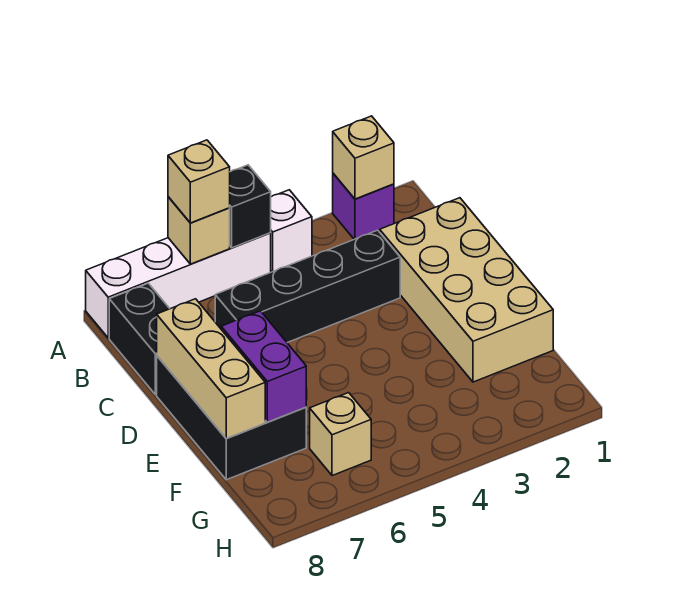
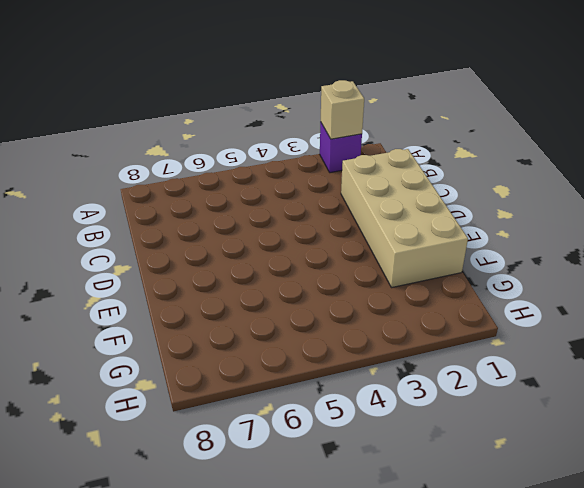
none -> white brick A4 level 1
none -> white brick A5:A8 level 1
none -> black brick B8:C8 level 1

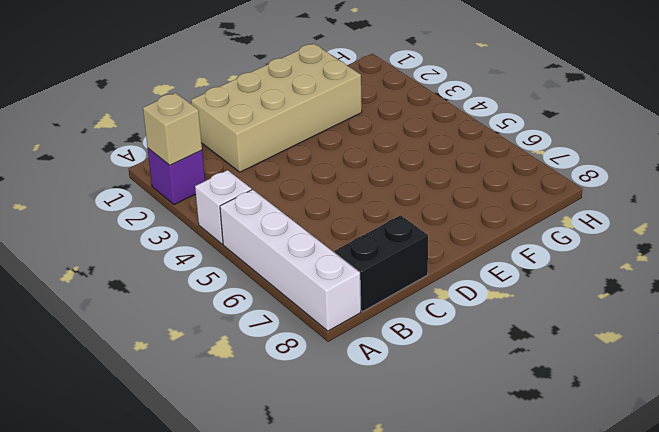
none -> black brick C3:C6 level 1
none -> black brick D7:F8 level 1
none -> tan brick G6 level 1

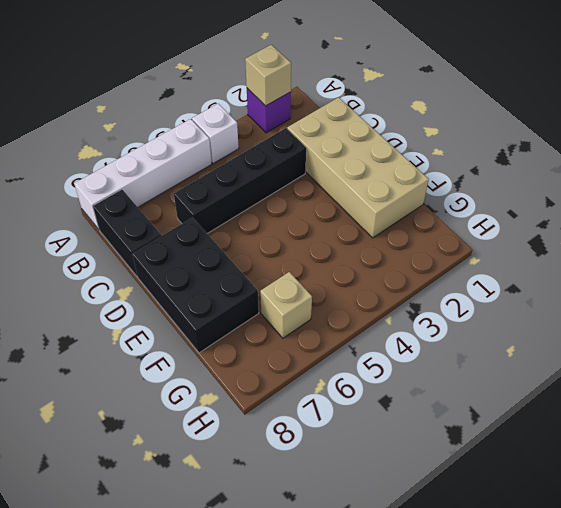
none -> black brick A5 level 2
none -> tan brick A6 level 2
none -> tan brick D8:F8 level 2

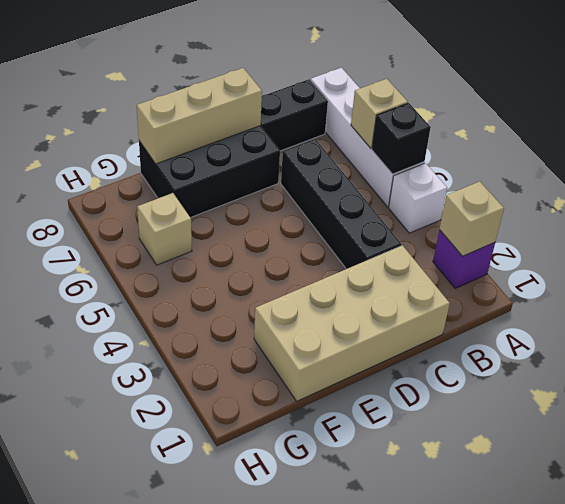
none -> purple brick E7:F7 level 2
none -> tan brick A6 level 3

